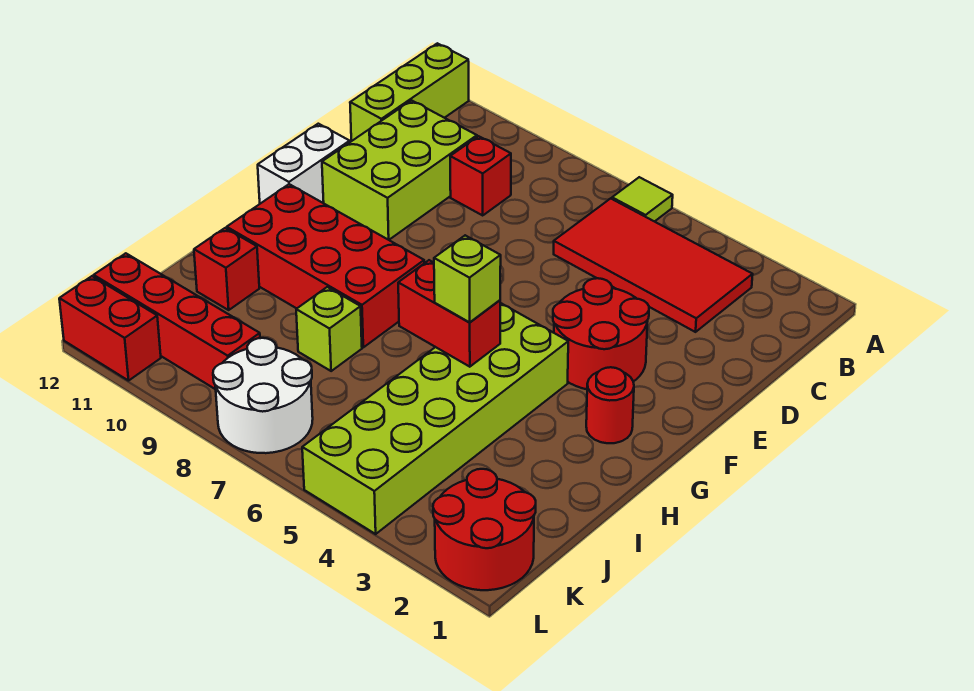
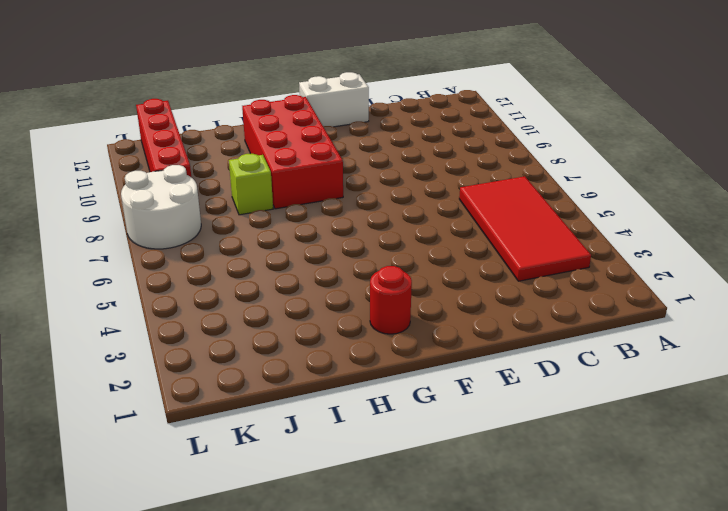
none -> lime tile A6 level 1
none -> lime brick A12:C12 level 1
none -> red brick C9 level 1

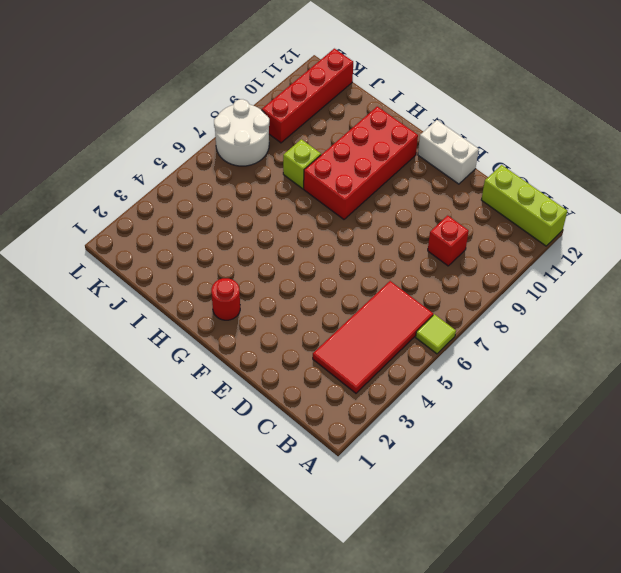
none -> lime brick C10:E11 level 1
none -> red round brick E3:F4 level 1
none -> lime brick G4:L5 level 1

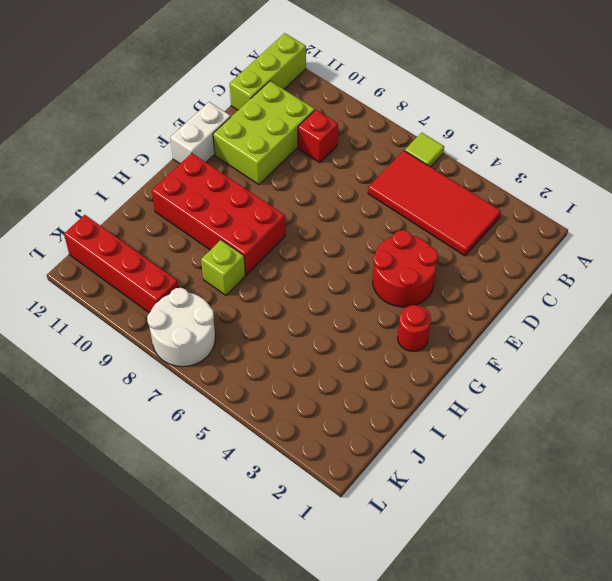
none -> lime brick G4:L5 level 1
none -> red brick I11 level 1
none -> red round brick K1:L2 level 1

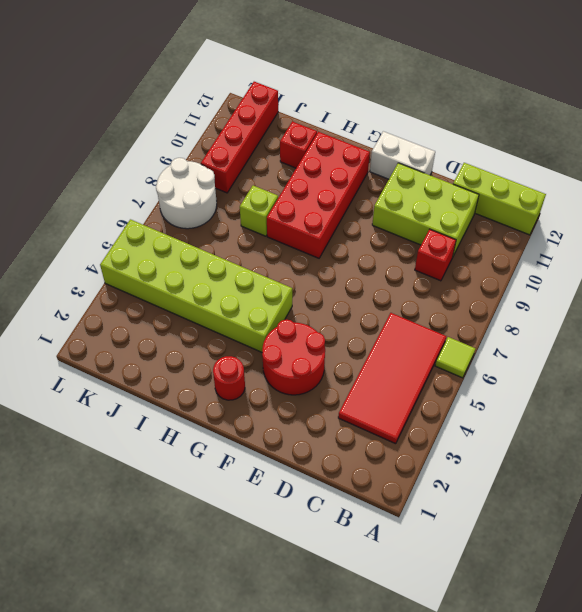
none -> red round brick K1:L2 level 1
none -> red brick L11:L12 level 1
none -> red brick H5:H6 level 2

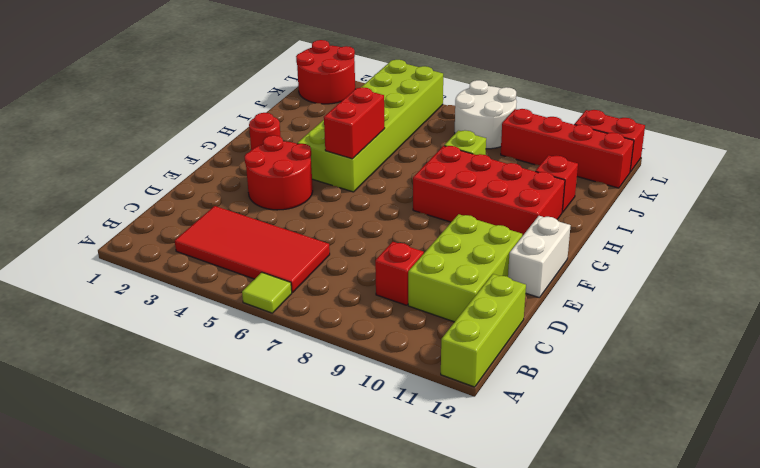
red brick G5:H5 level 2 -> red brick H5:H6 level 2
none -> lime brick H5 level 3

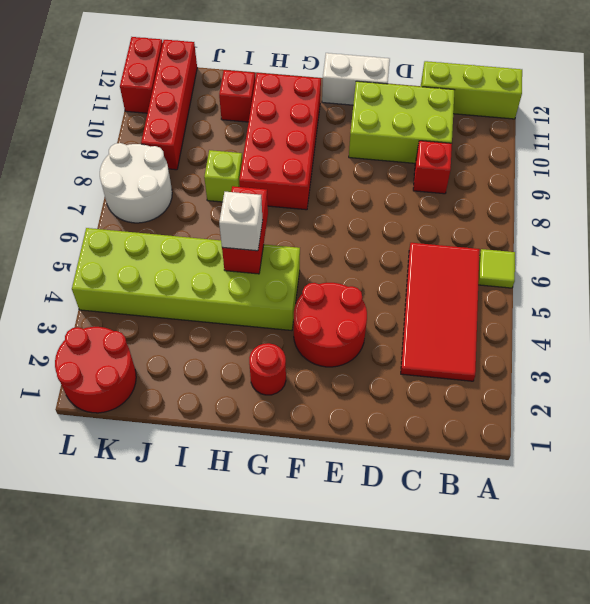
white brick H5 level 3 -> lime brick H5 level 3

